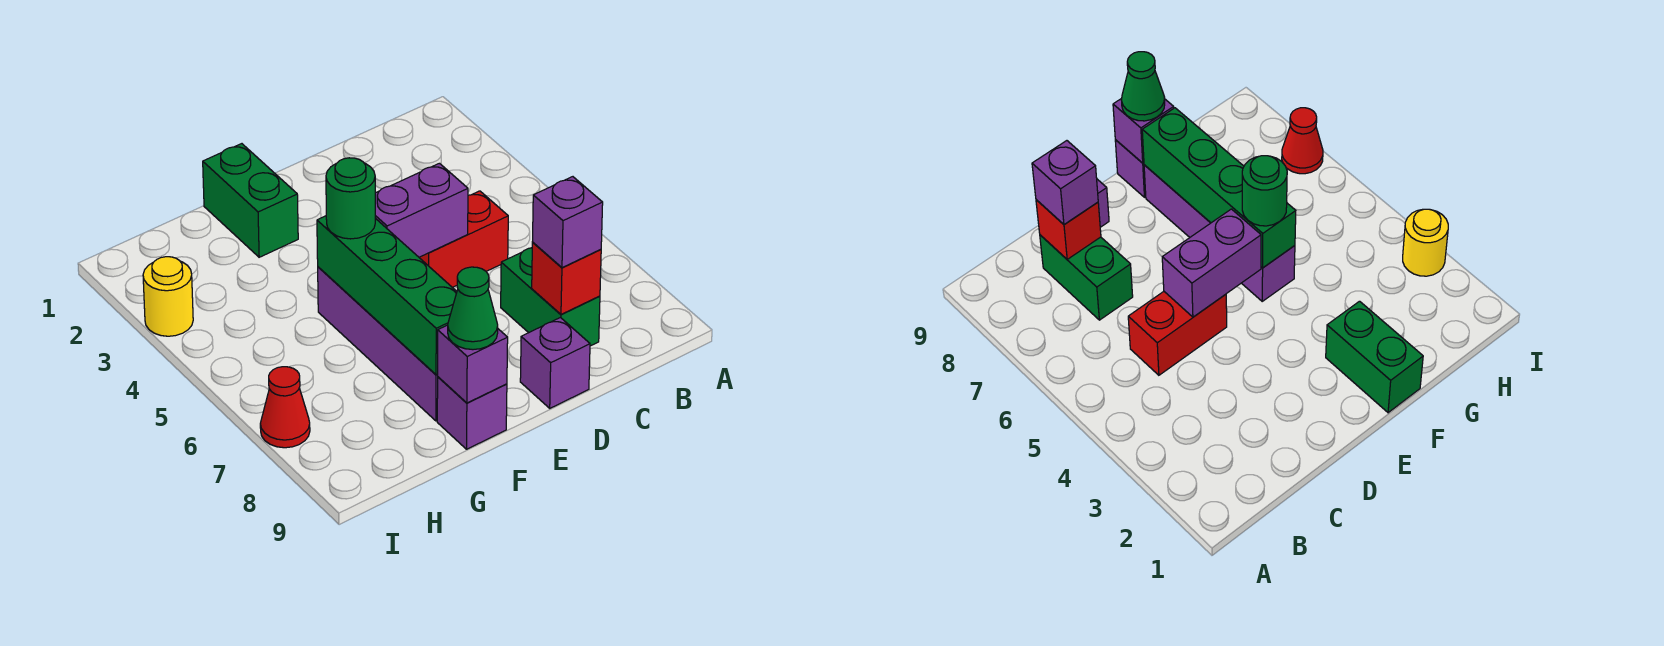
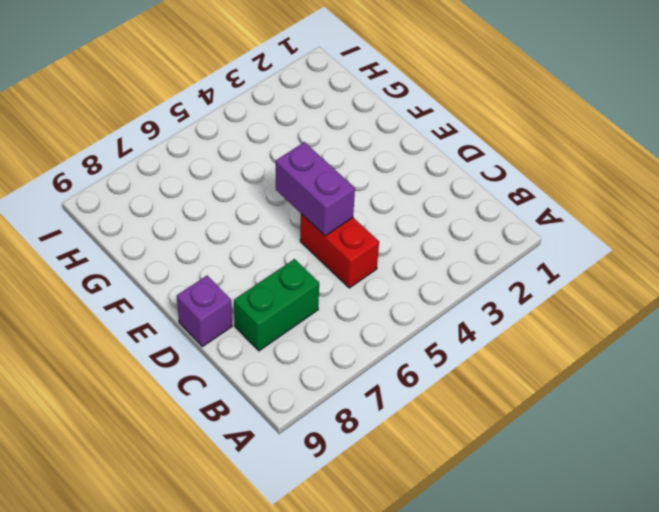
none -> green brick F1:F2 level 1
none -> purple brick F5:F8 level 1
none -> purple brick F9 level 1

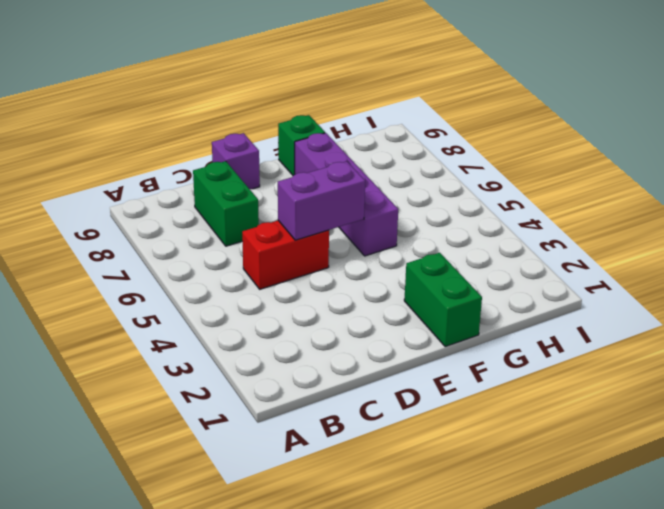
green brick F9 level 1 -> purple brick F9 level 1
none -> yellow round brick I3 level 1
none -> red cone I7 level 1
none -> red brick C8 level 2

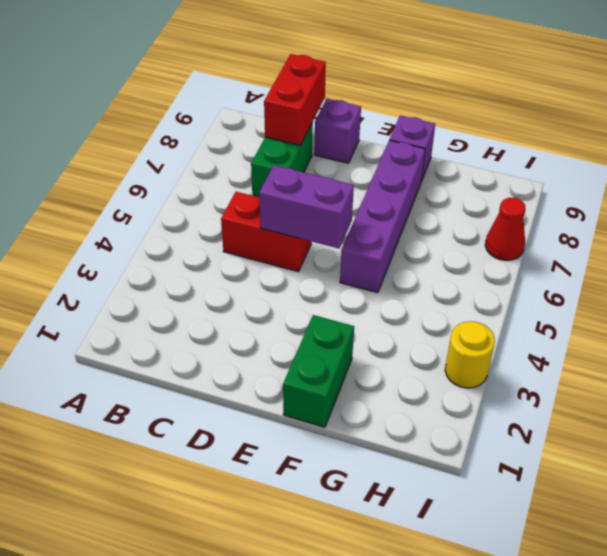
red brick C8:C9 level 2 -> red brick C8 level 2
none -> green brick F5:F8 level 2
none -> purple brick F9 level 2
none -> purple brick C8 level 3

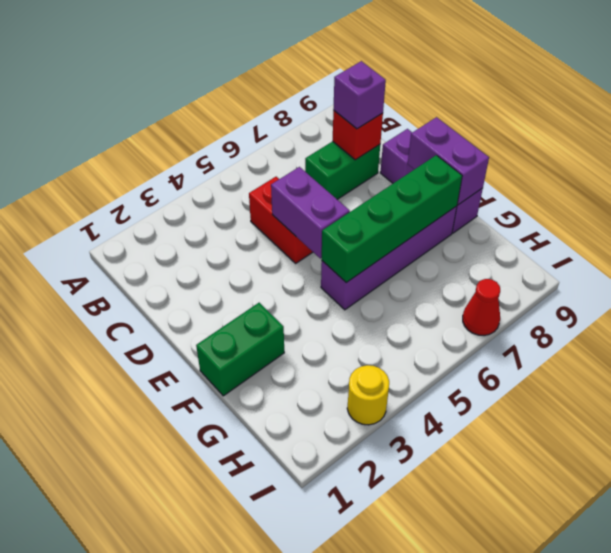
purple brick E9:F9 level 2 -> purple brick F9 level 2
none -> green round brick F5 level 3
none -> green cone F9 level 3

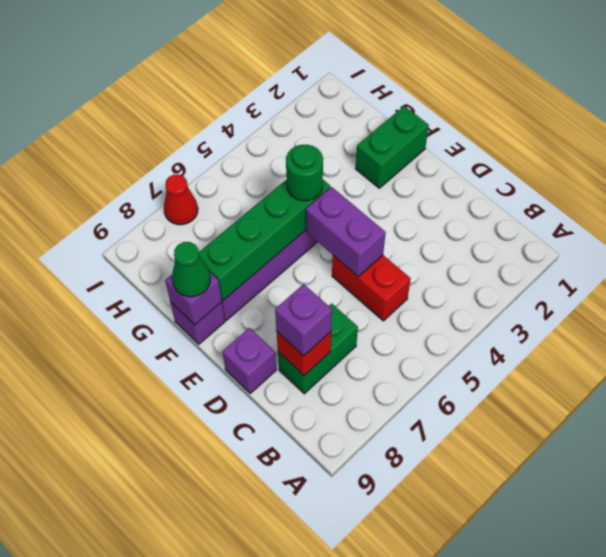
none -> yellow round brick I3 level 1

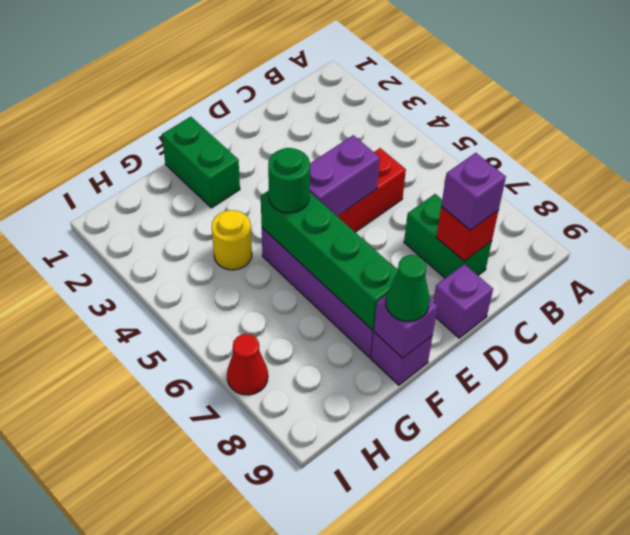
yellow round brick G4 level 1 -> yellow round brick I3 level 1

